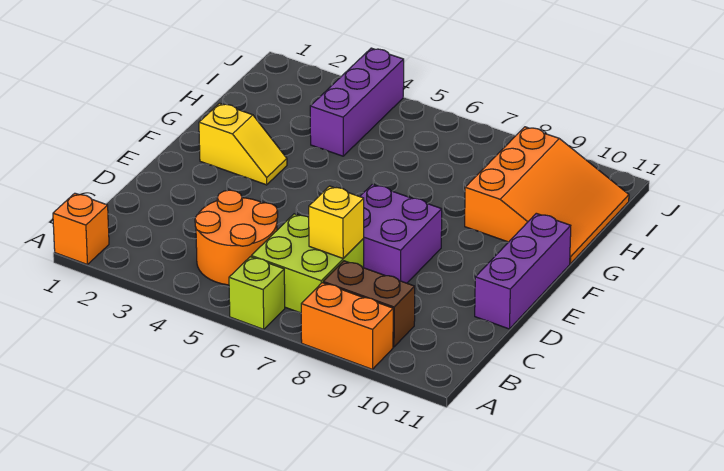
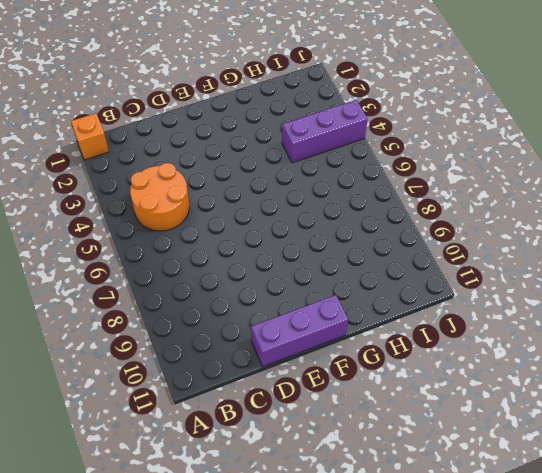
none -> lime brick A6 level 1
none -> orange brick A8:A9 level 1
none -> lime brick B6:C7 level 1

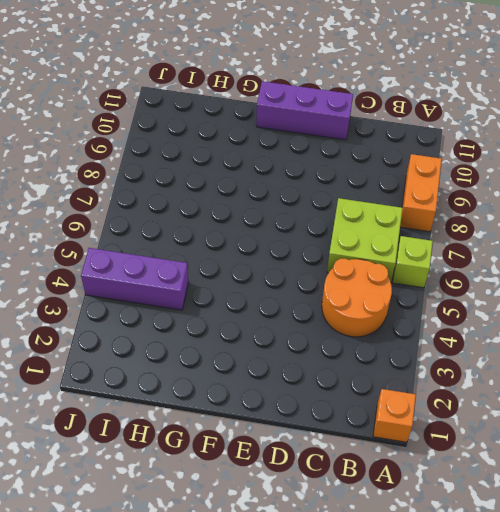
none -> brown brick B8:B9 level 1
none -> purple brick D7:E8 level 1
none -> yellow slope F2:F3 level 1 top 2

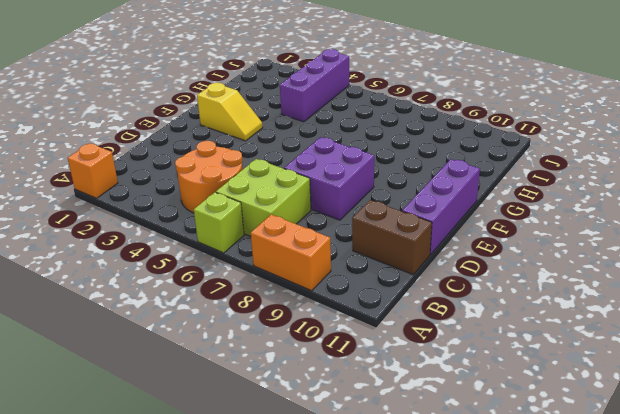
brown brick C10:C11 level 1 -> brown brick B8:B9 level 1
none -> orange slope G9:I11 level 1 top 9
none -> yellow brick C7 level 2

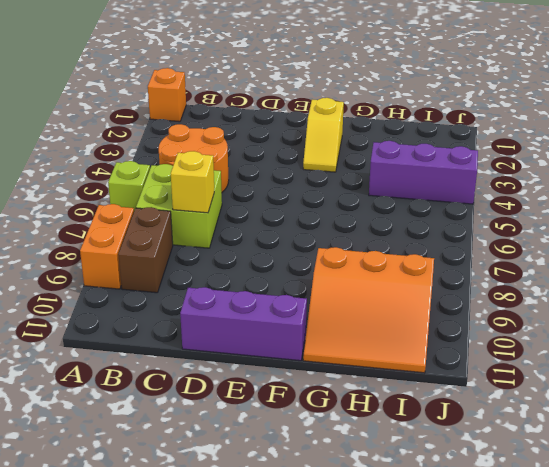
none -> purple brick D7:E8 level 1

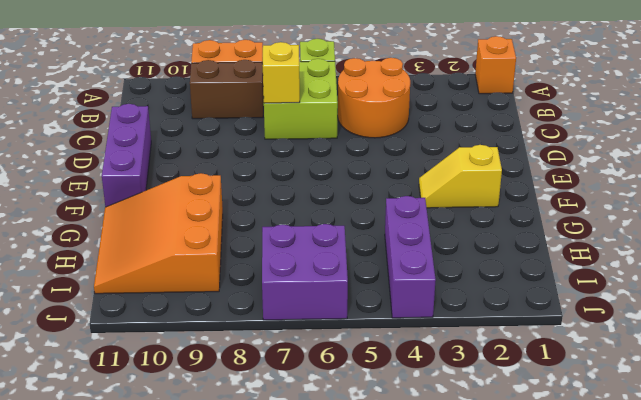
purple brick I6:J7 level 1 -> purple brick D7:E8 level 1

